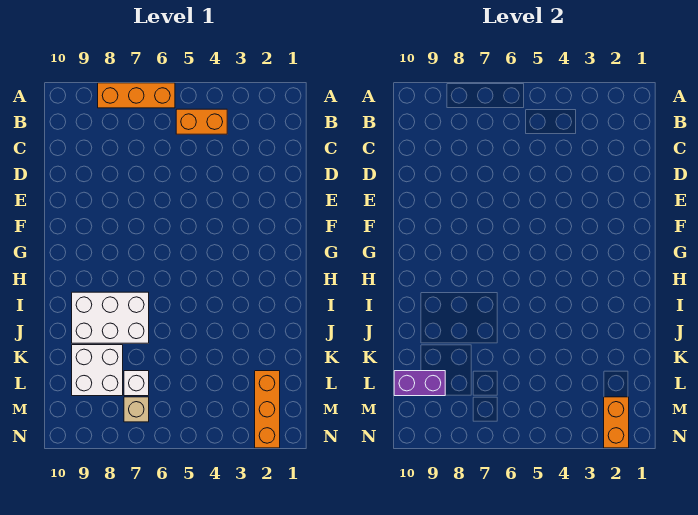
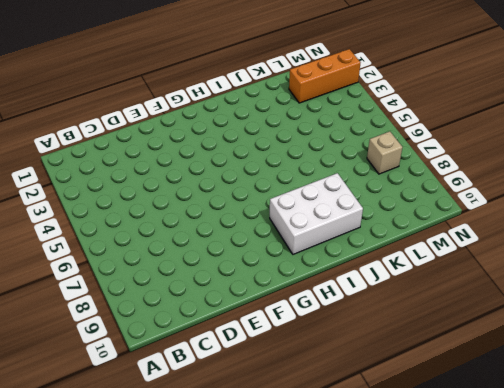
white brick H8:J9 level 1 -> white brick I7:J9 level 1
none -> orange brick A6:A8 level 1
none -> orange brick B4:B5 level 1

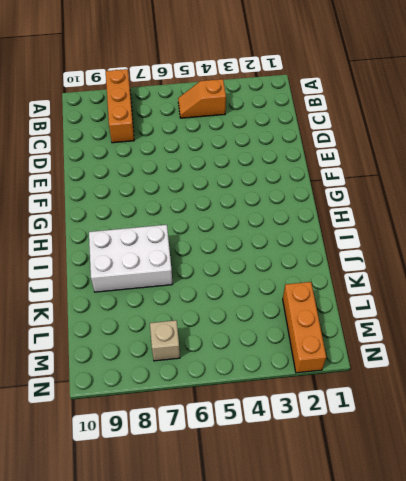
orange brick A8:C8 level 1 -> orange brick A6:A8 level 1
orange slope B4:B5 level 1 top 4 -> orange brick B4:B5 level 1
none -> white brick K8:L9 level 1
none -> white brick L7 level 1

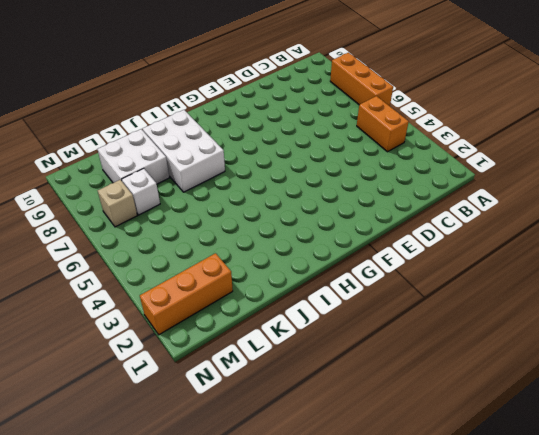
none -> purple brick L9:L10 level 2
none -> orange brick M2:N2 level 2

